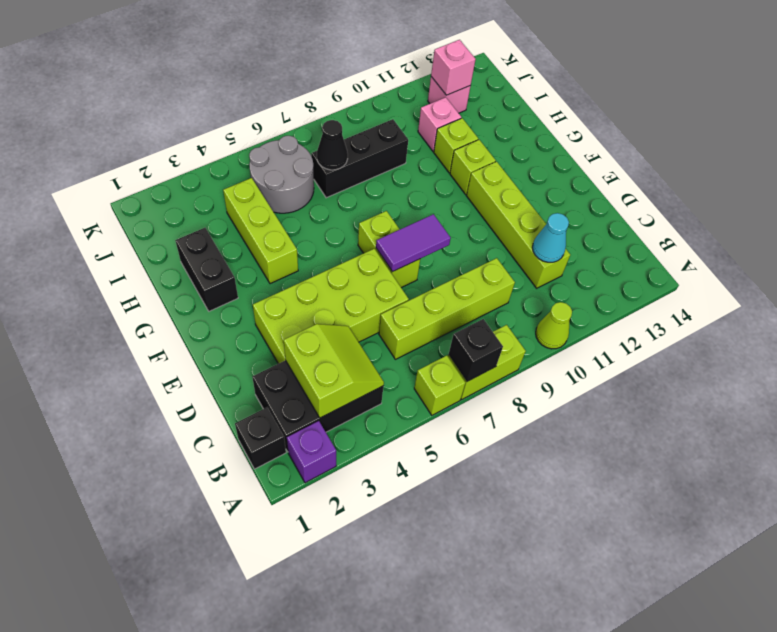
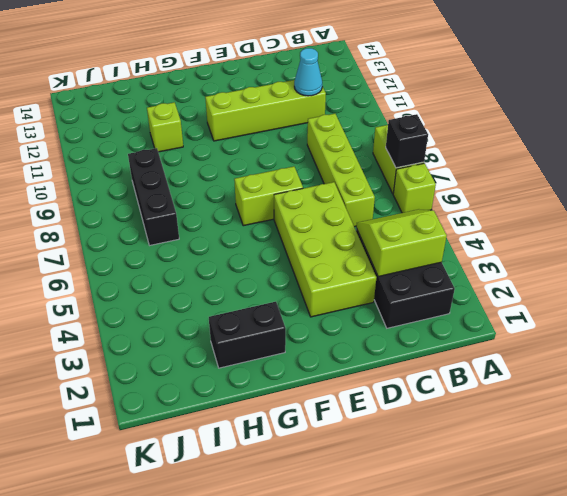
none -> purple brick A2 level 1
none -> lime cone A10 level 1
none -> black brick B1 level 1

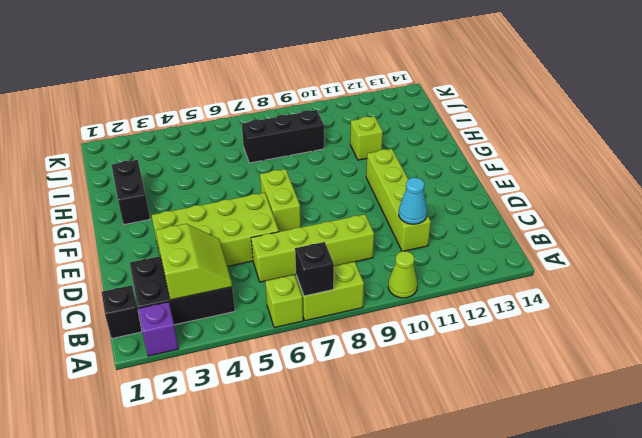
none -> lime brick G4:I4 level 1
none -> lime brick G11 level 1
none -> grey round brick I5:J6 level 1

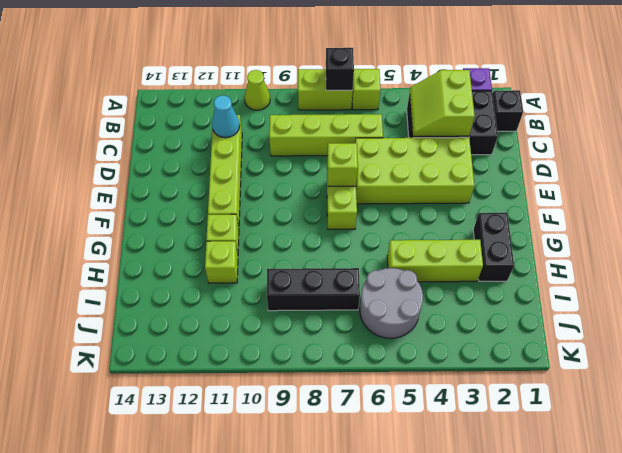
lime brick E7 level 2 -> purple tile E7:E8 level 2
lime brick H3:H5 level 1 -> lime brick G4:I4 level 1
none -> pink brick I11 level 1
none -> pink brick J12 level 1
none -> black cone I7 level 2

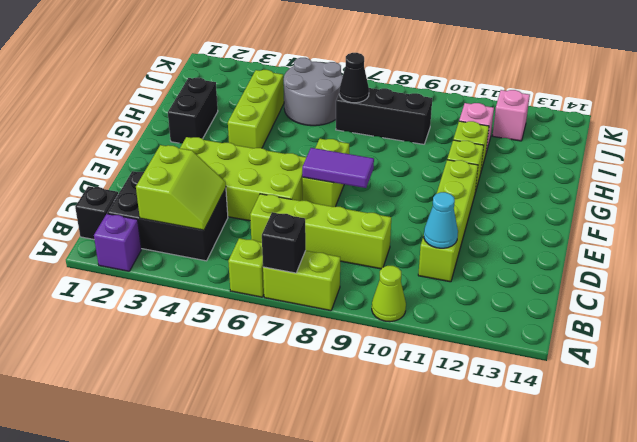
none -> pink brick J12 level 2

